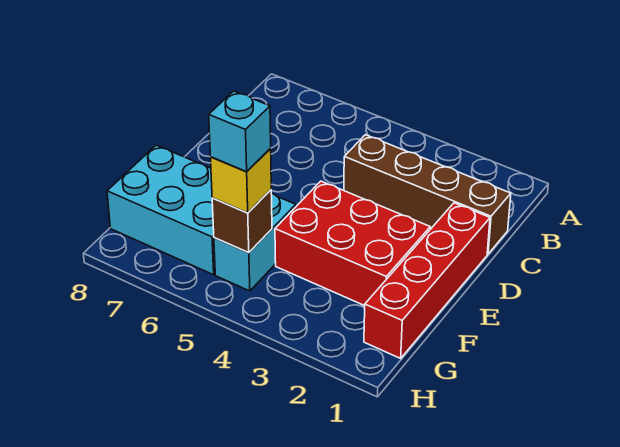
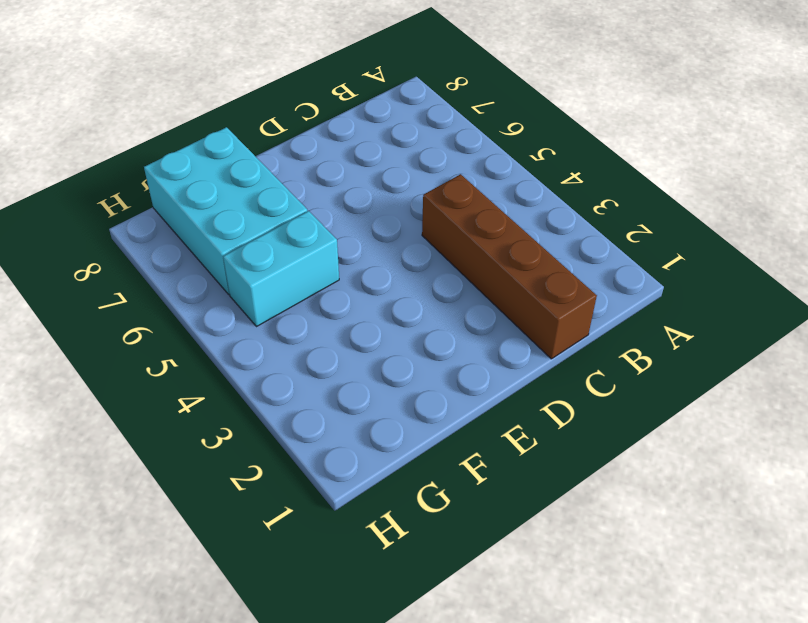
none -> red brick D1:G1 level 1
none -> red brick E2:F4 level 1

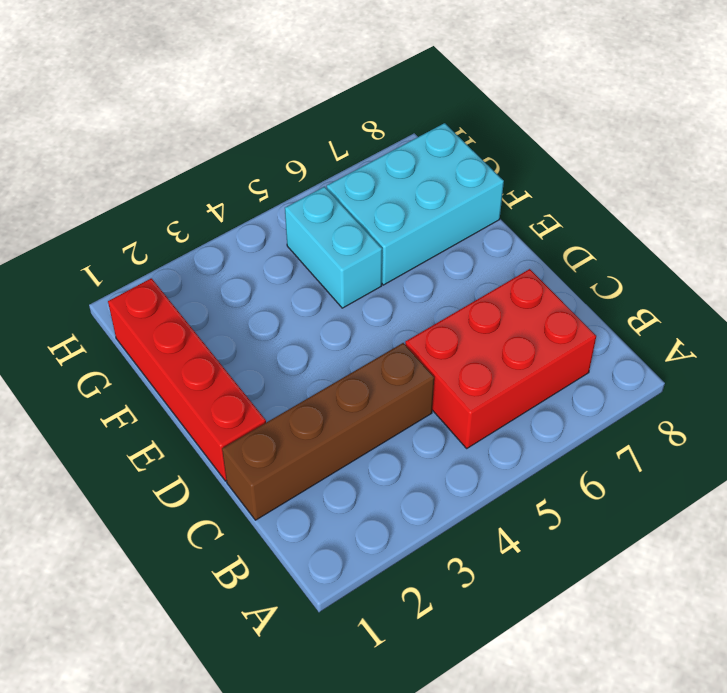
red brick B5:C7 level 1 -> red brick E2:F4 level 1
none -> brown brick G5 level 2
none -> yellow brick G5 level 3

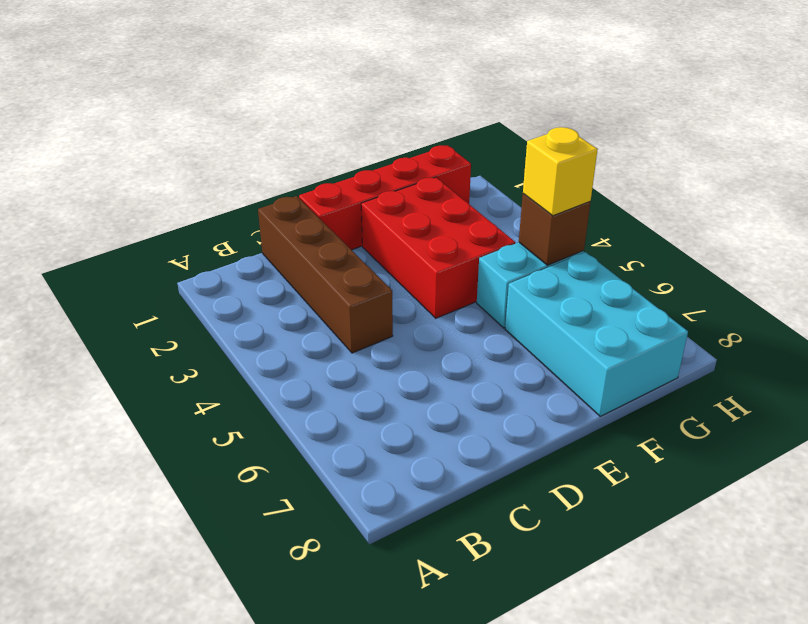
none -> cyan brick G5 level 4

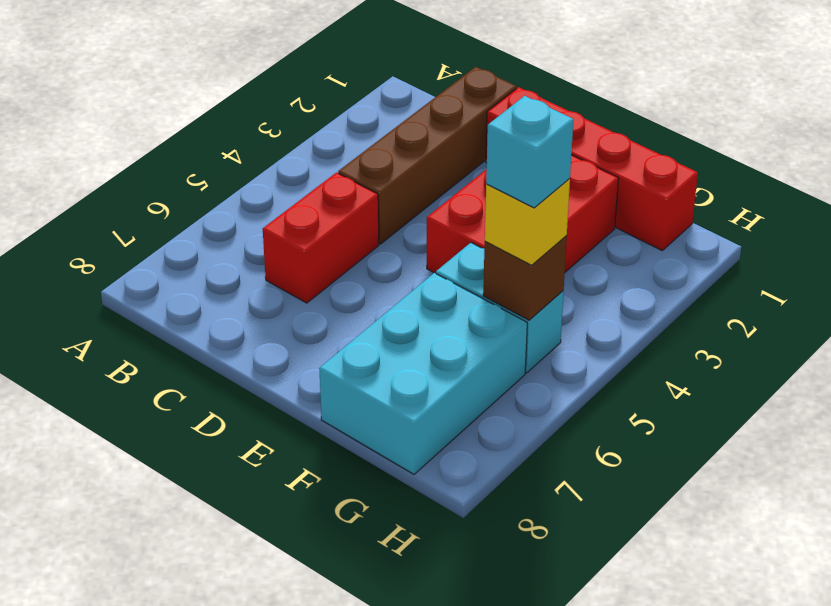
red brick C5:C6 level 1 -> none

